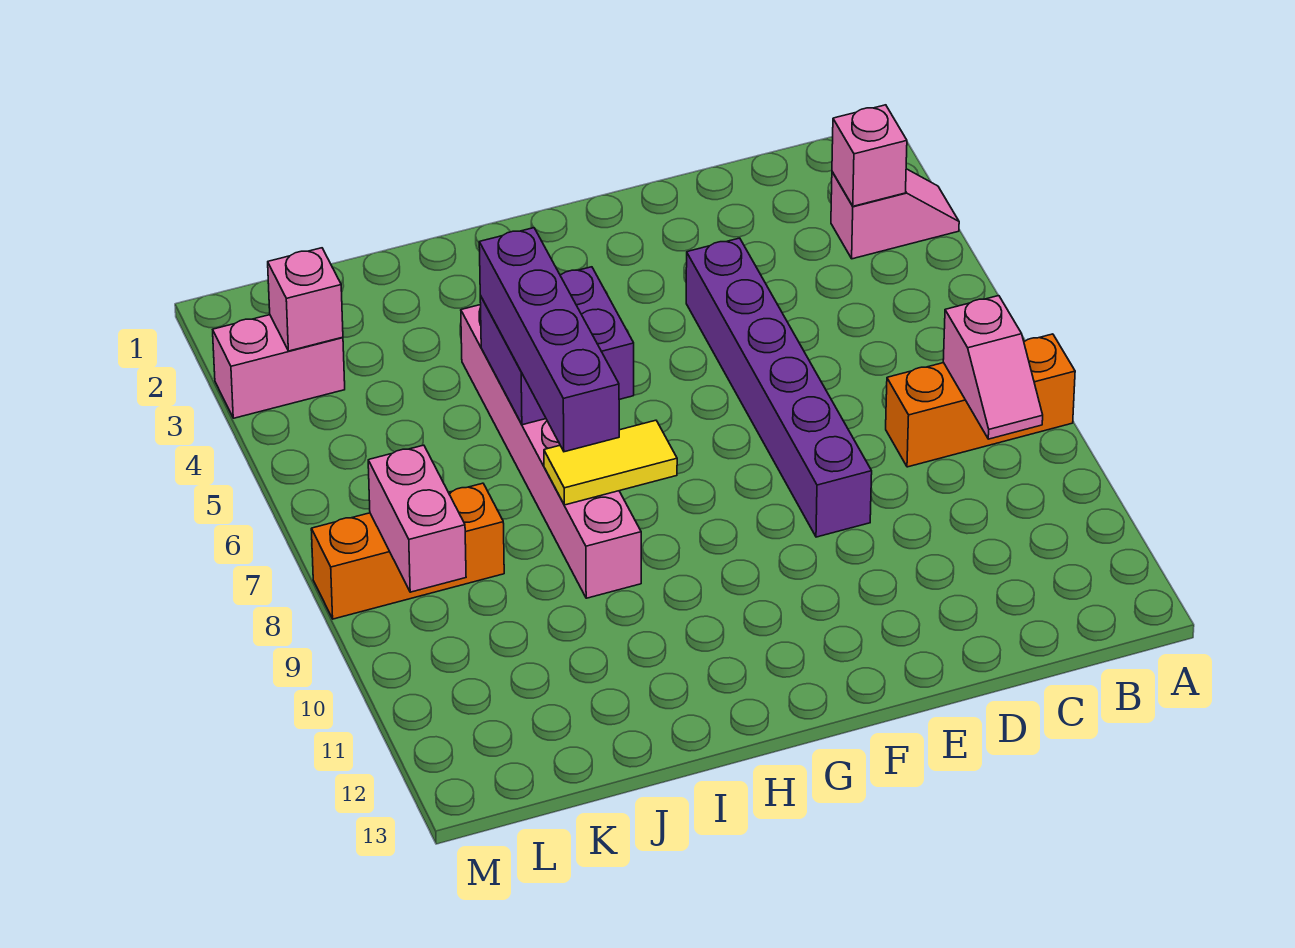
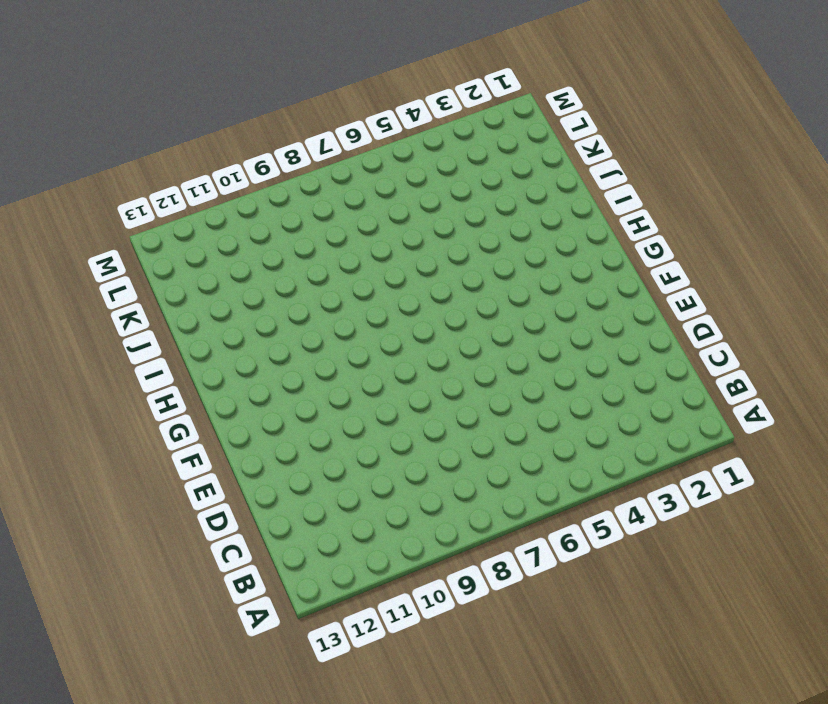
none -> pink slope A3:B3 level 1 top B
none -> orange brick A8:C8 level 1
none -> purple brick E4:E9 level 1

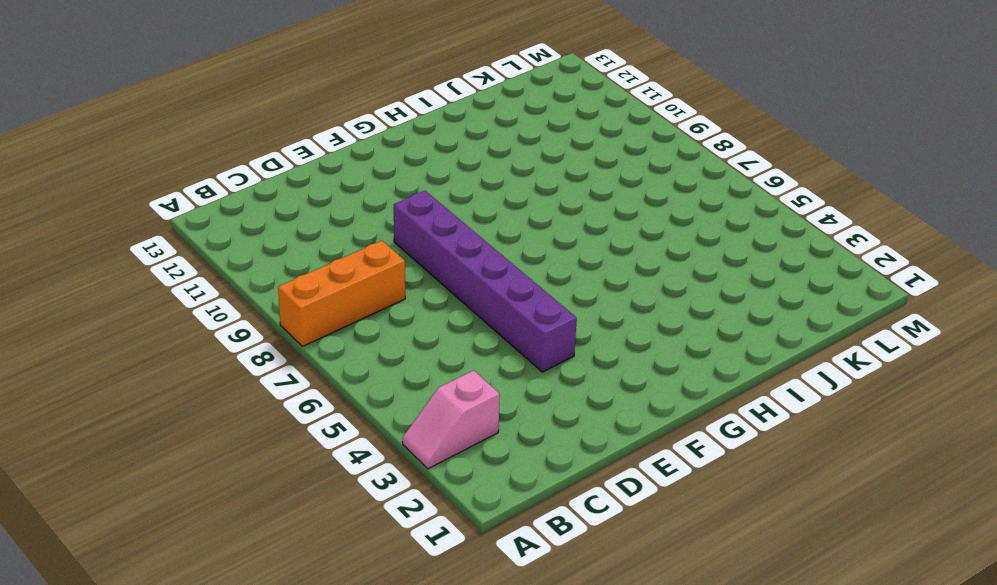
none -> pink brick I4:I9 level 1
none -> orange brick K8:M8 level 1
none -> pink brick L3:M3 level 1

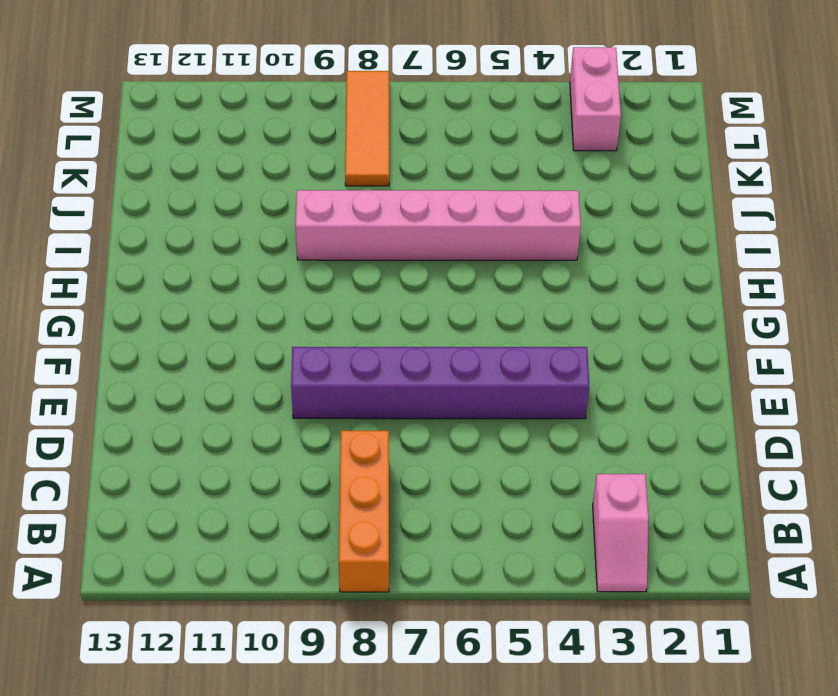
orange tile K8:M8 level 1 -> orange brick K8:M8 level 1
none -> pink brick B3 level 2
none -> pink slope B8:B9 level 2 top 8
none -> purple brick H5:I6 level 2

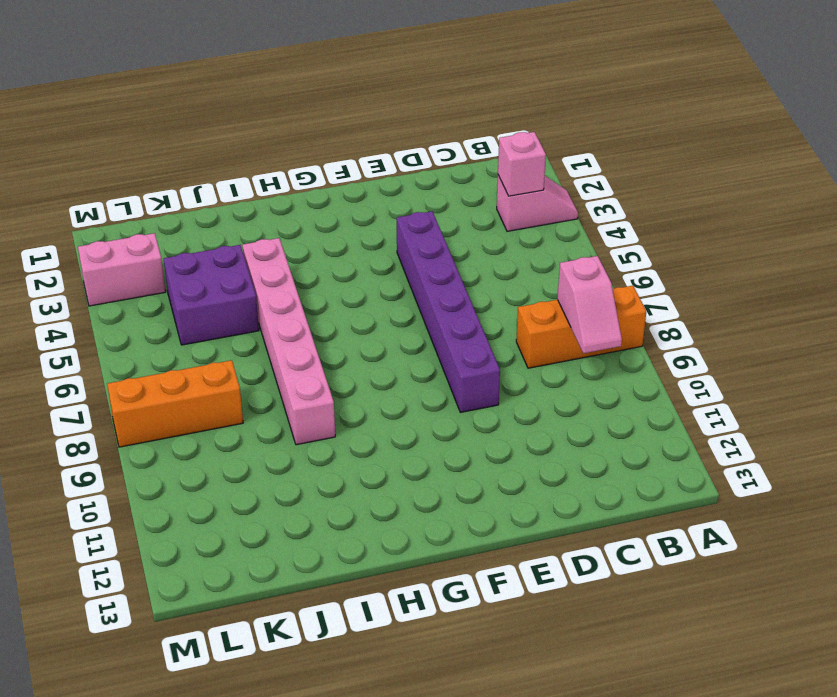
purple brick J4:K5 level 1 -> purple brick H5:I6 level 2
none -> yellow tile H8:I8 level 2
none -> pink brick L3 level 2
none -> pink brick L8:L9 level 2

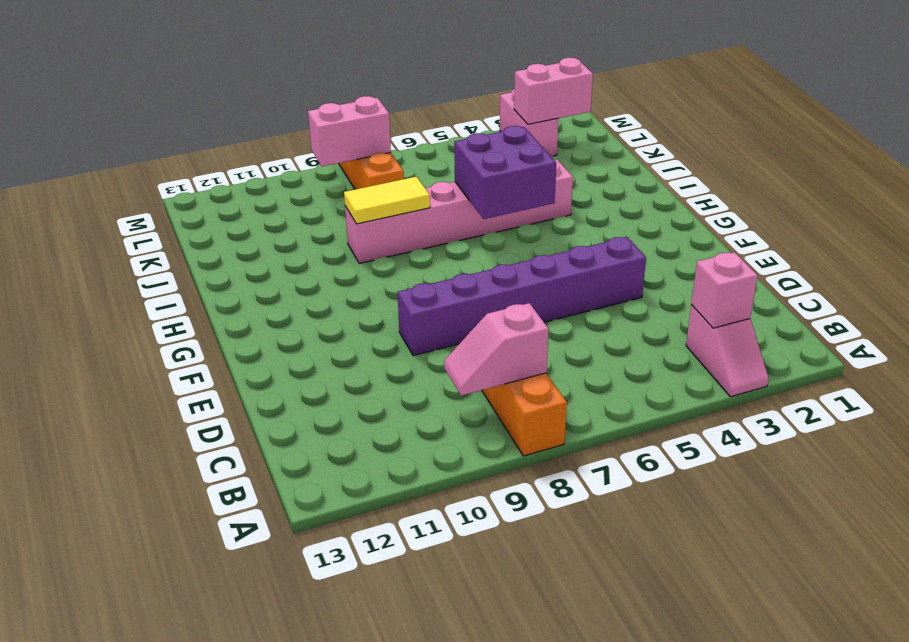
yellow tile I8:I9 level 2 -> yellow tile H8:I8 level 2
pink brick L2:L3 level 2 -> pink brick L3 level 2
none -> purple brick I5:I8 level 3

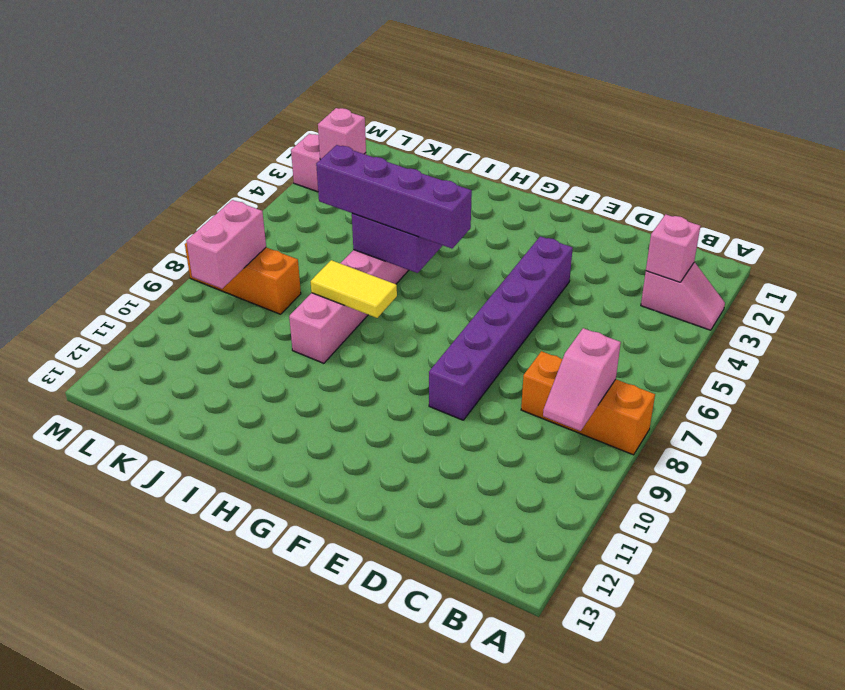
purple brick G6:J6 level 3 -> purple brick I5:I8 level 3

